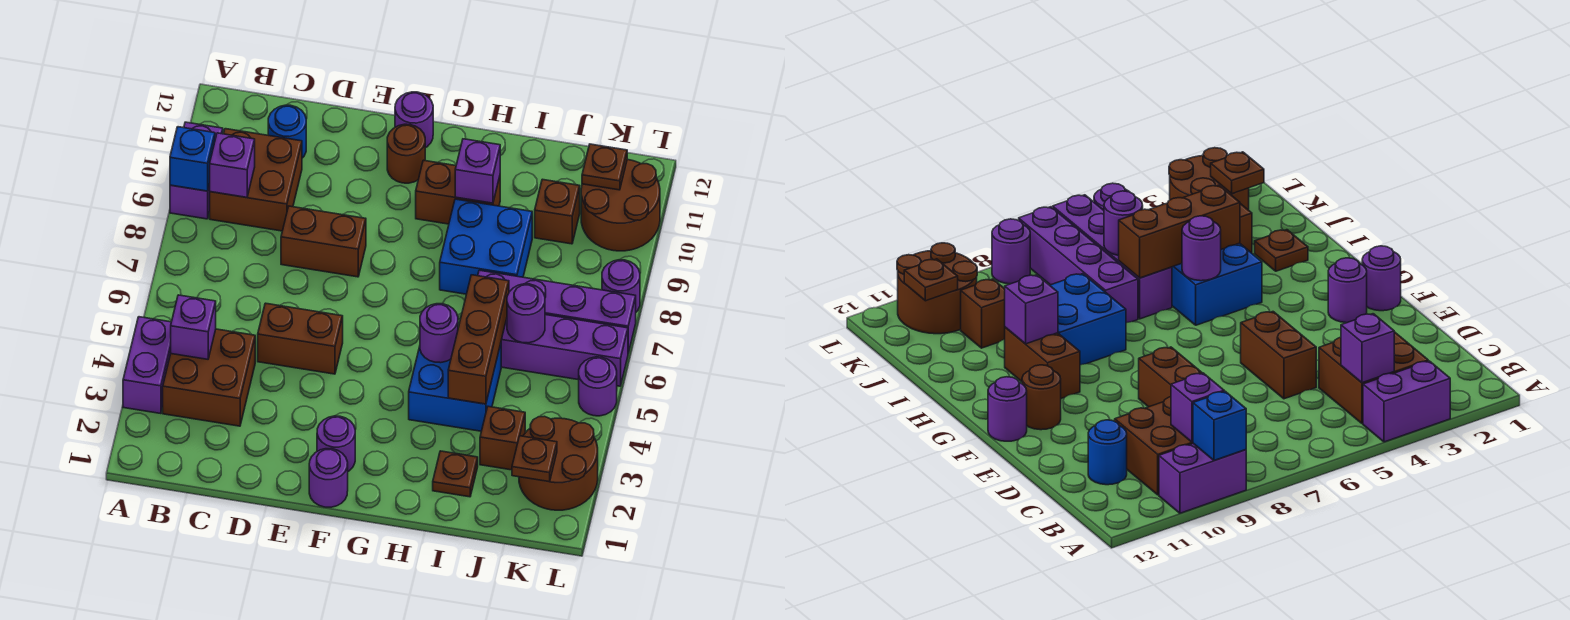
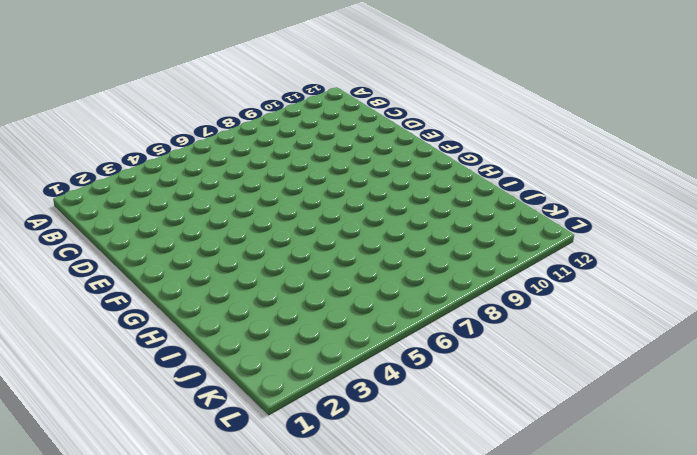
none -> purple brick A3:A4 level 1
none -> purple brick A9:A10 level 1
none -> brown brick B3:C4 level 1
none -> brown brick B9:C10 level 1

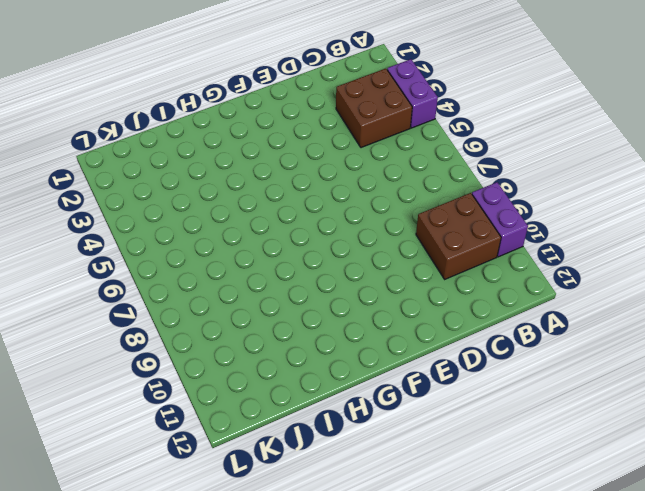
none -> blue round brick C11 level 1
none -> brown brick D5:E5 level 1
none -> brown brick D8:E8 level 1
none -> purple round brick F1 level 1

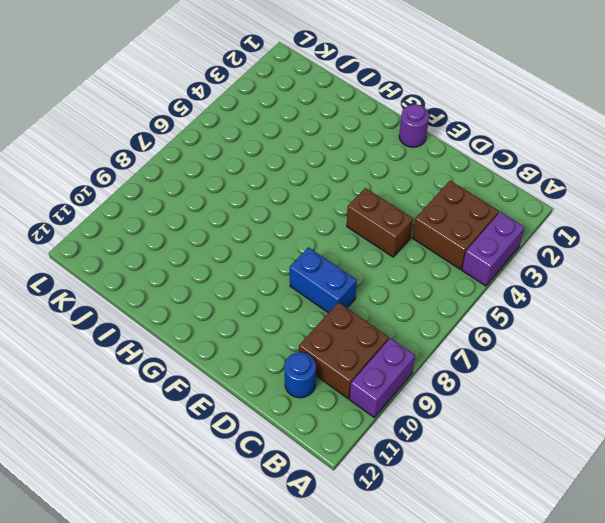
blue brick D8:E8 level 1 -> brown brick D8:E8 level 1
none -> purple round brick F2 level 1
none -> brown round brick F11 level 1
none -> purple round brick F12 level 1
none -> brown brick G10:H10 level 1

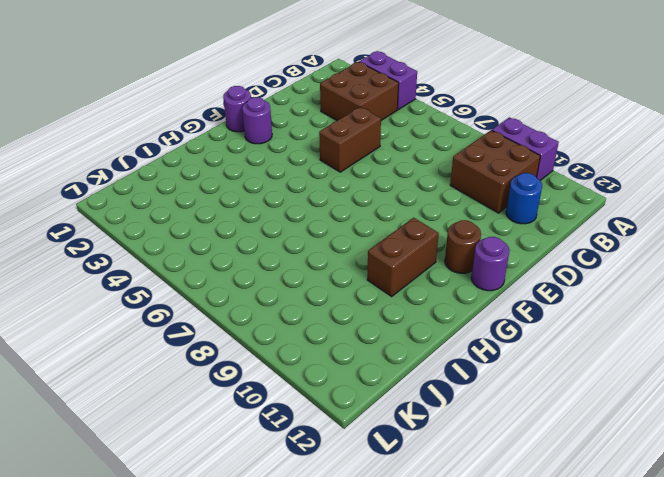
none -> brown brick D8:E8 level 1
none -> blue brick H4:I5 level 1
none -> blue brick H8:I9 level 1
none -> brown plate I2 level 1

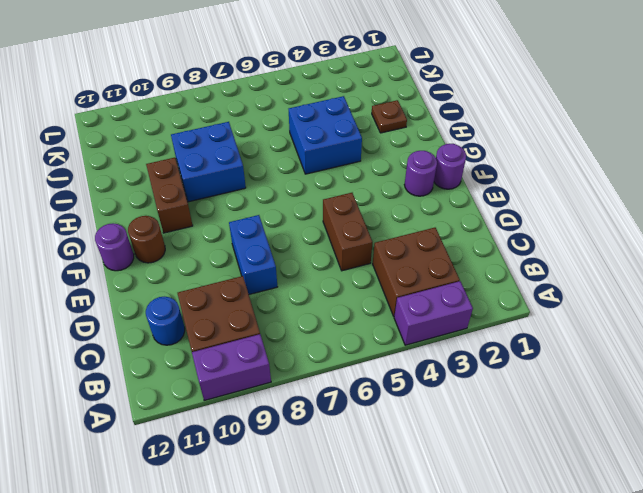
blue brick D8:E8 level 1 -> brown brick D8:E8 level 1
none -> purple brick I6:L6 level 1
none -> purple brick I7:L7 level 1
none -> brown brick J3 level 1
none -> brown brick J10 level 1

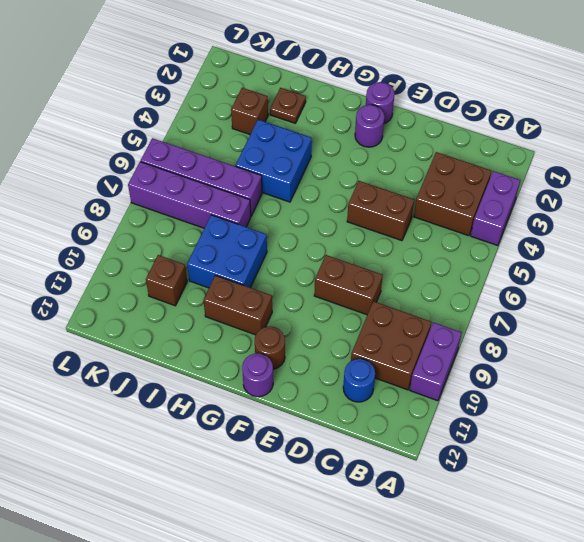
none -> brown round brick K2:L3 level 1
none -> brown round brick K10:L11 level 1
none -> purple round brick L5 level 1
none -> purple round brick L8 level 1

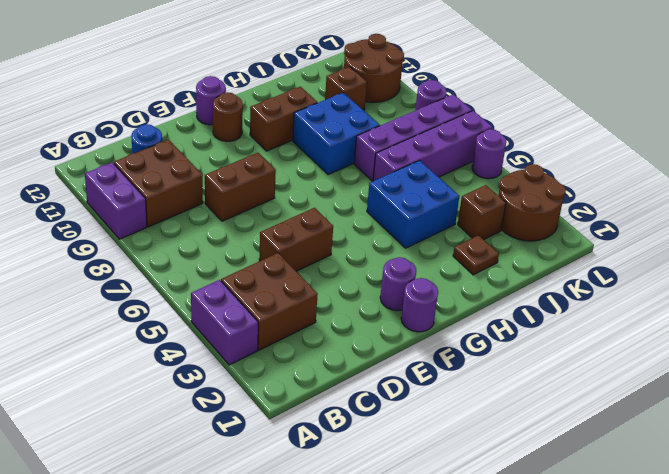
none -> blue brick A9 level 2
none -> purple brick B4 level 2
none -> purple brick B9 level 2
none -> purple round brick H5 level 2

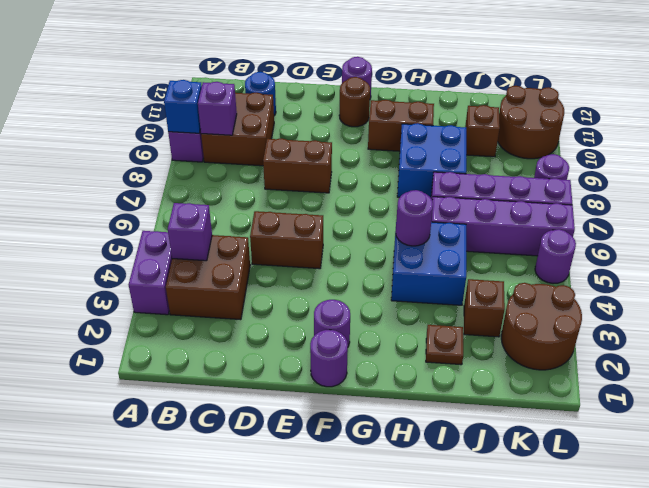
none -> purple brick H10 level 2
none -> brown brick I4:I6 level 2
none -> purple round brick J6 level 2
none -> brown plate K2 level 2

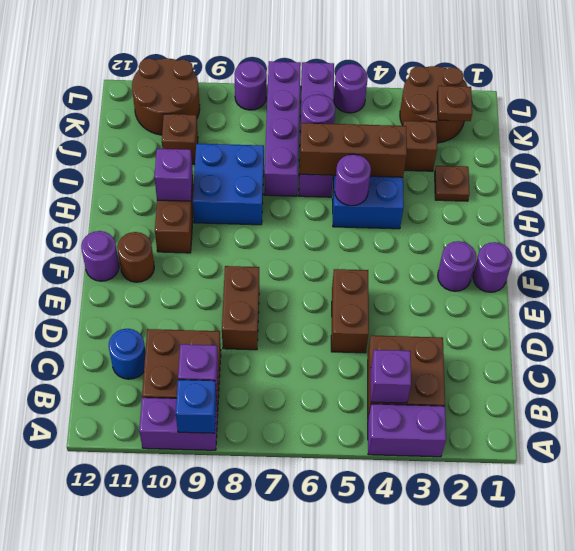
none -> brown plate K11 level 2

